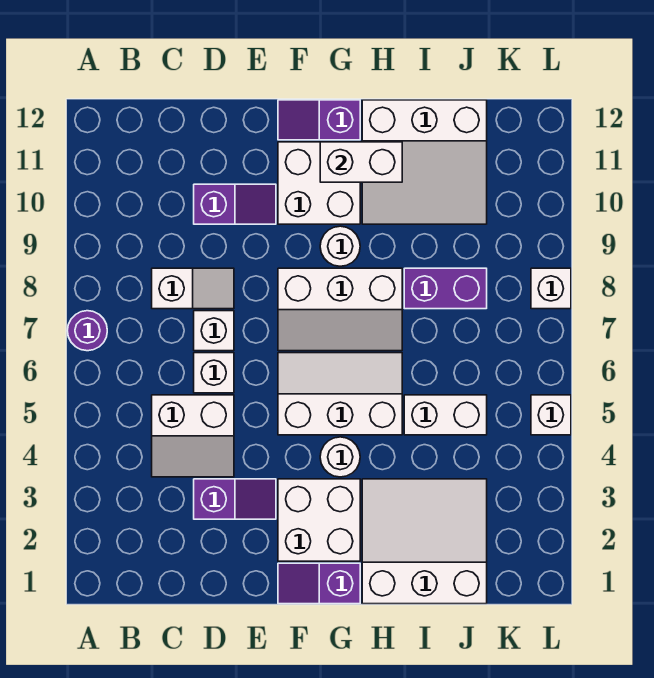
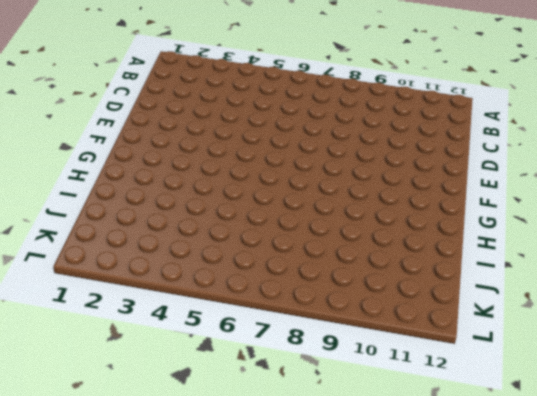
none -> purple round brick A7 level 1
none -> white slope C4:D5 level 1 top 5
none -> white slope C8:D8 level 1 top C

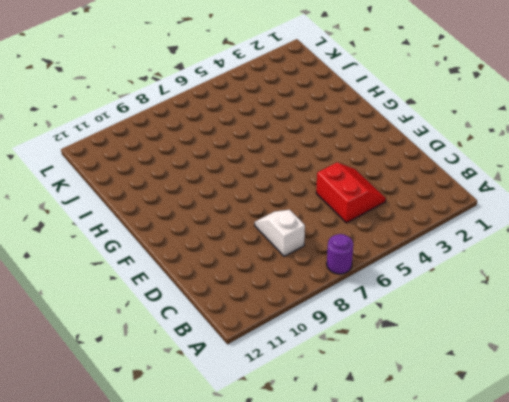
red slope C4:D5 level 1 top 5 -> white slope C4:D5 level 1 top 5
none -> purple slope D3:E3 level 1 top D
none -> white brick D6 level 1
none -> white brick D7 level 1

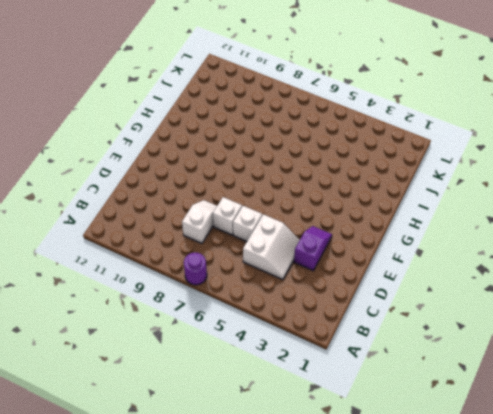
none -> purple slope D10:E10 level 1 top D
none -> purple slope F1:G1 level 1 top G
none -> white brick F2:G3 level 1

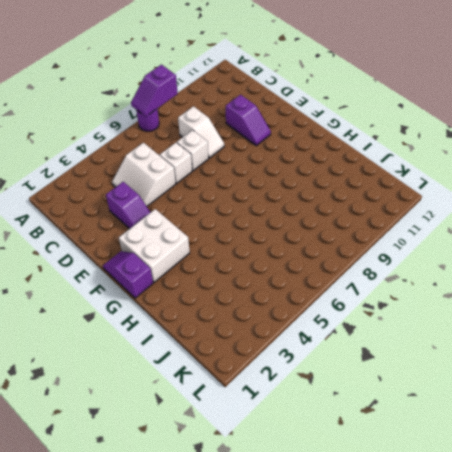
purple slope A7:A8 level 2 top 8 -> purple slope F12:G12 level 1 top G
none -> white slope F5:H6 level 1 top 5
none -> white slope F7:H8 level 1 top 8
none -> white brick F10:G11 level 1

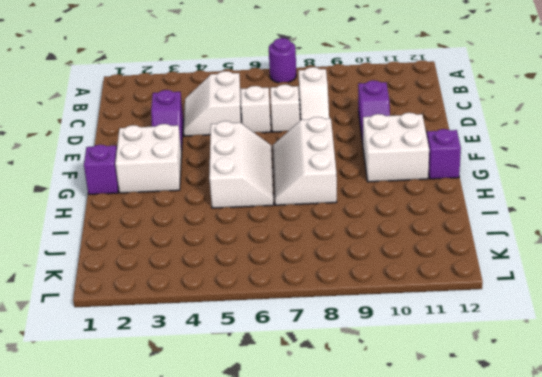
none -> white round brick G4 level 1
none -> white round brick G9 level 1
none -> white slope H1:J3 level 1 top 1

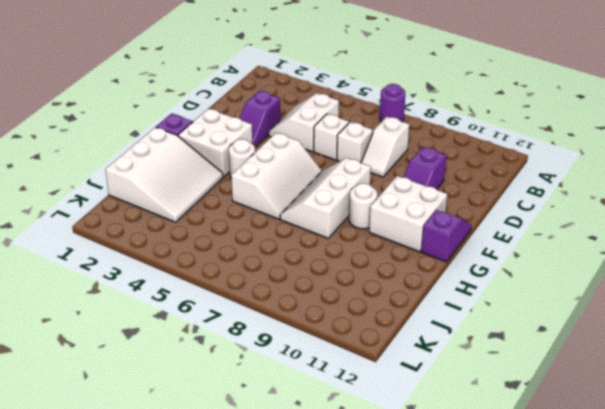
none -> white slope H10:J12 level 1 top 12
none -> white brick I5:J5 level 1
none -> purple brick I8:J8 level 1

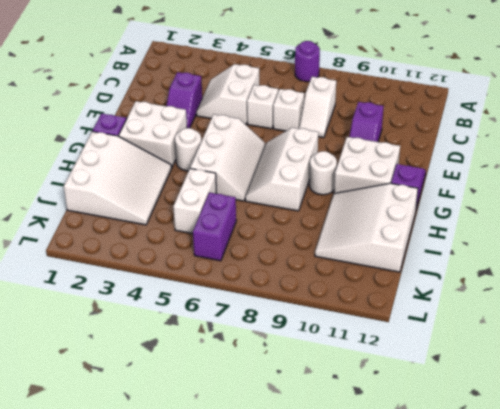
purple brick J6:K6 level 1 -> purple brick I8:J8 level 1
none -> white brick L5 level 1
none -> white brick L8 level 1
none -> white brick G11:H11 level 2

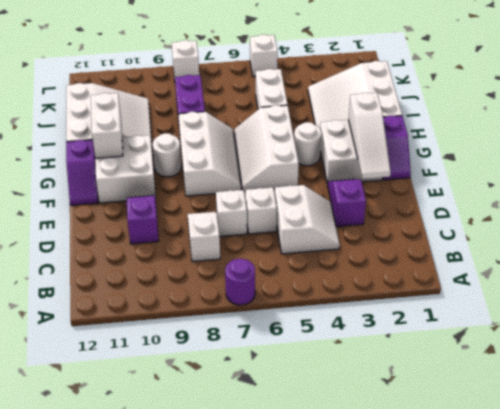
white slope E2:G2 level 2 top G -> none

